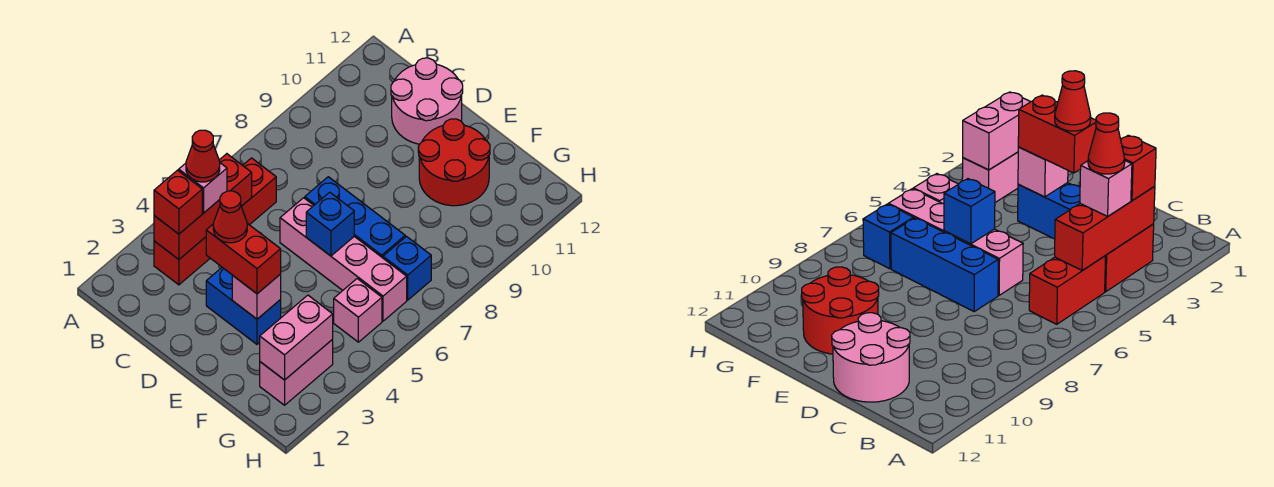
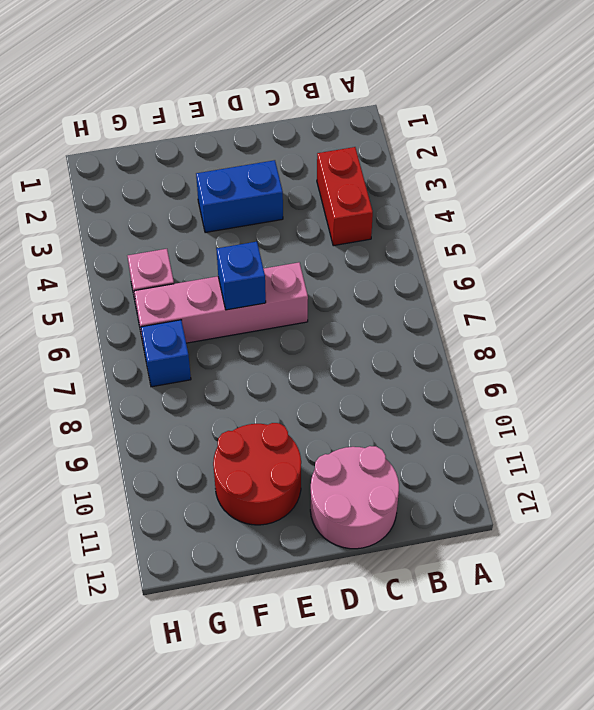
none -> red brick B5:B6 level 1
none -> blue brick D7:F7 level 1
none -> pink brick G2:G3 level 1

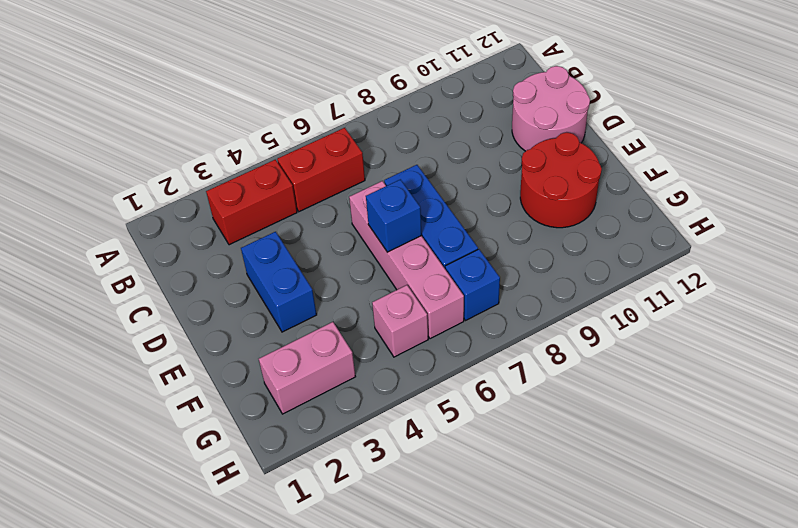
none -> red brick B3:B5 level 2
none -> pink brick E3 level 2
none -> pink brick G2:G3 level 2

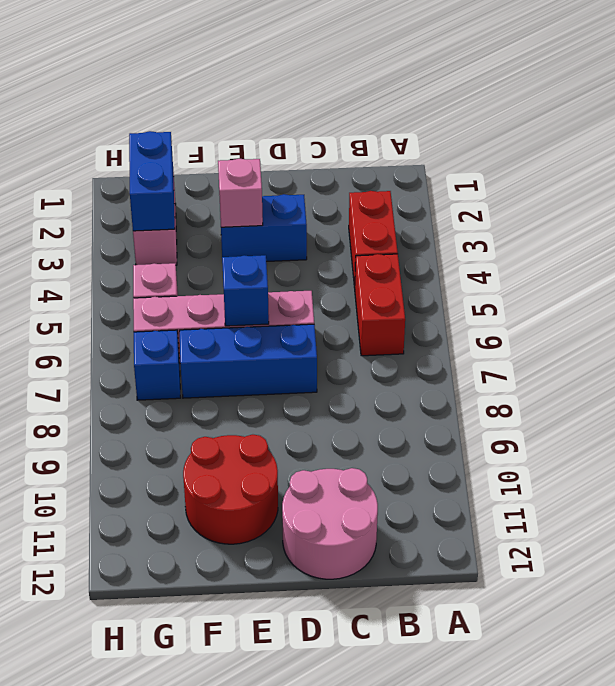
blue brick G2:G3 level 2 -> pink brick G2:G3 level 2
none -> red brick B3:B5 level 2
none -> red brick B3 level 3
none -> pink brick B4 level 3

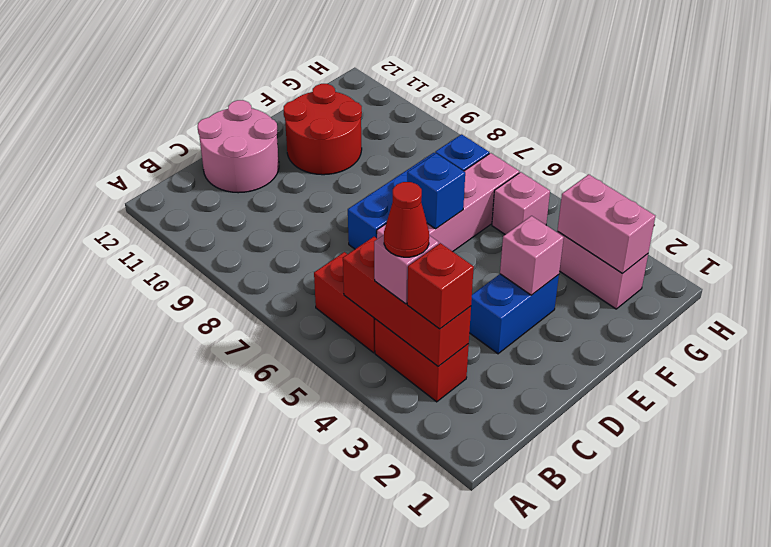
none -> red brick D3:E3 level 3
none -> red cone D3 level 4

